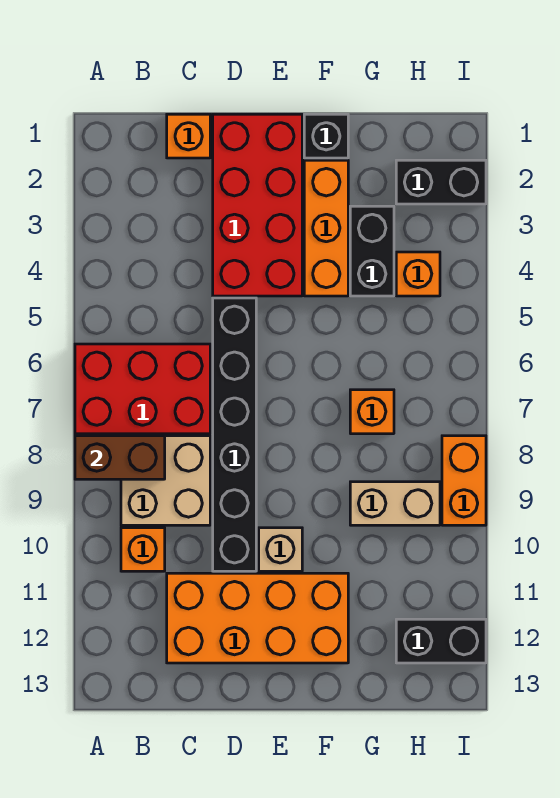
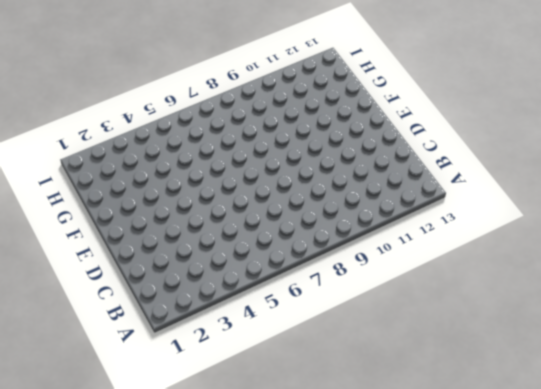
none -> red brick A6:C7 level 1
none -> tan brick B8:C9 level 1
none -> orange brick B10 level 1

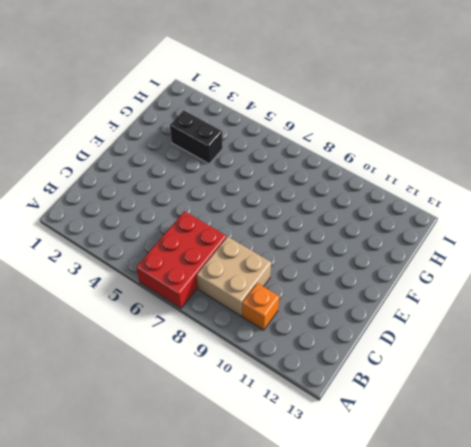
none -> orange brick C1 level 1
none -> orange brick C11:F12 level 1
none -> red brick D1:E4 level 1

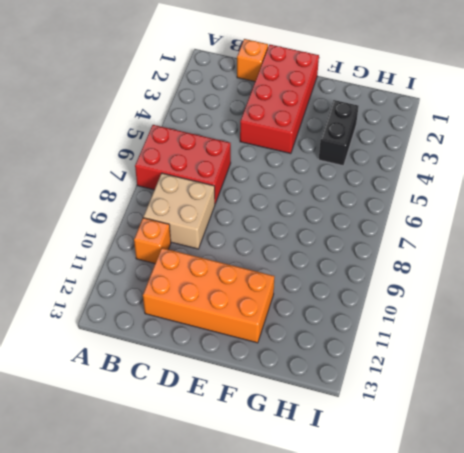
none -> black brick D5:D10 level 1
none -> tan brick E10 level 1
none -> black brick F1 level 1

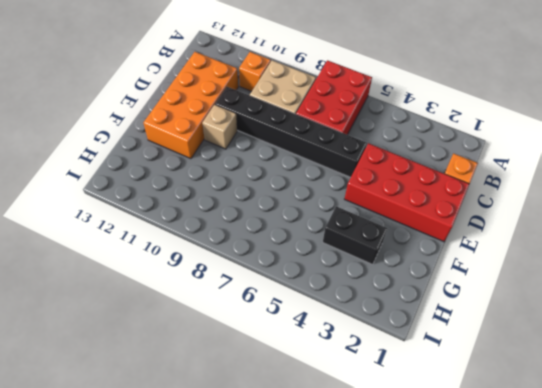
none -> black brick F1 level 1
none -> orange brick F2:F4 level 1
none -> orange brick G7 level 1

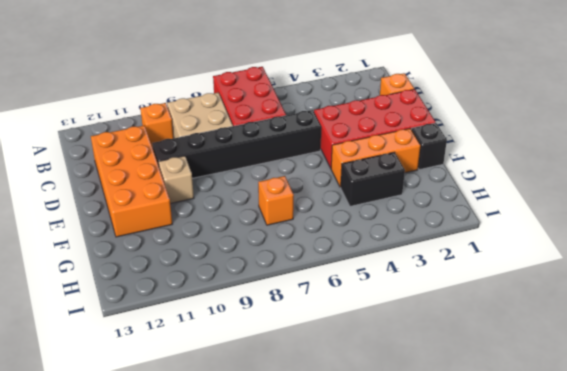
none -> tan brick G9:H9 level 1
none -> black brick H2:I2 level 1
none -> orange brick H4 level 1

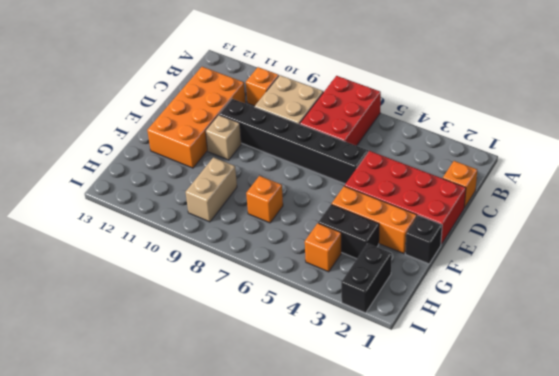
none -> black brick H12:I12 level 1
none -> orange brick I8:I9 level 1
none -> brown brick A8:B8 level 2

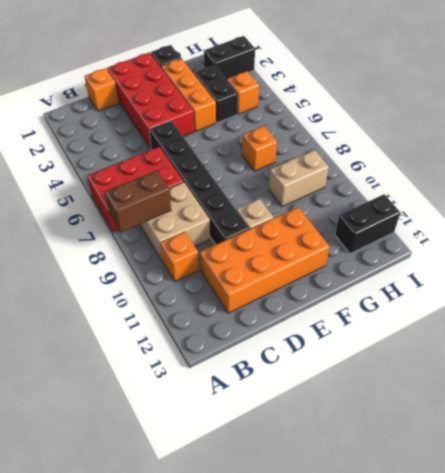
none -> orange brick I8:I9 level 1

